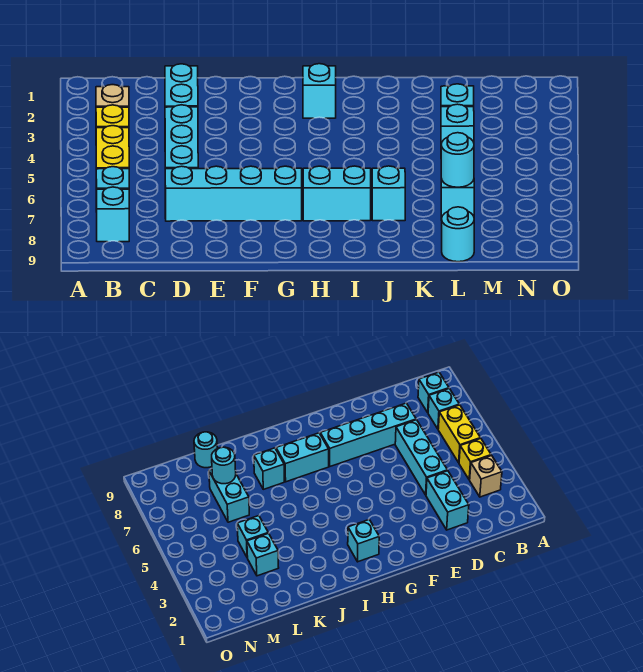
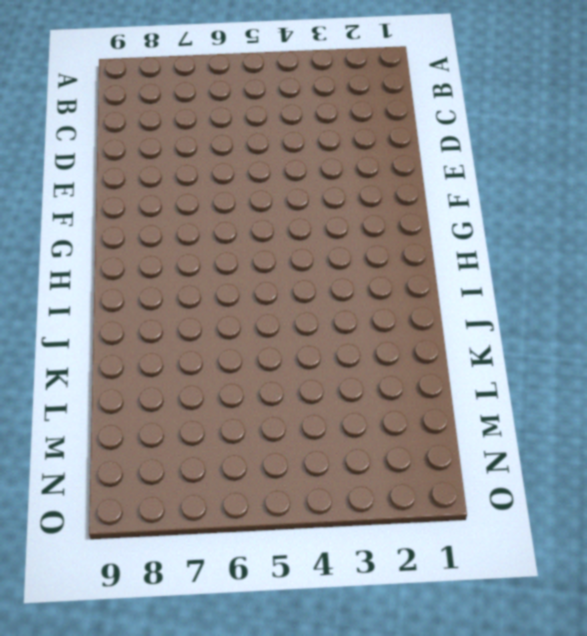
none -> tan brick B3 level 1
none -> yellow brick B4 level 1
none -> yellow brick B5:B6 level 1

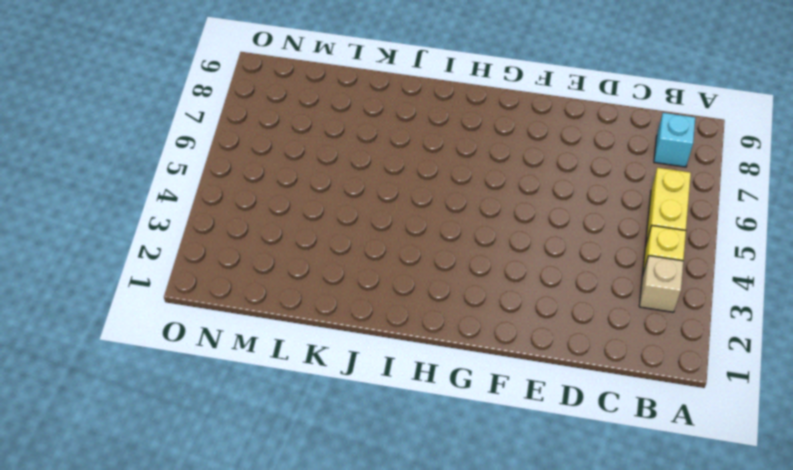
none -> cyan brick B7 level 1
none -> cyan brick D2:D3 level 1
none -> cyan brick D4:D6 level 1

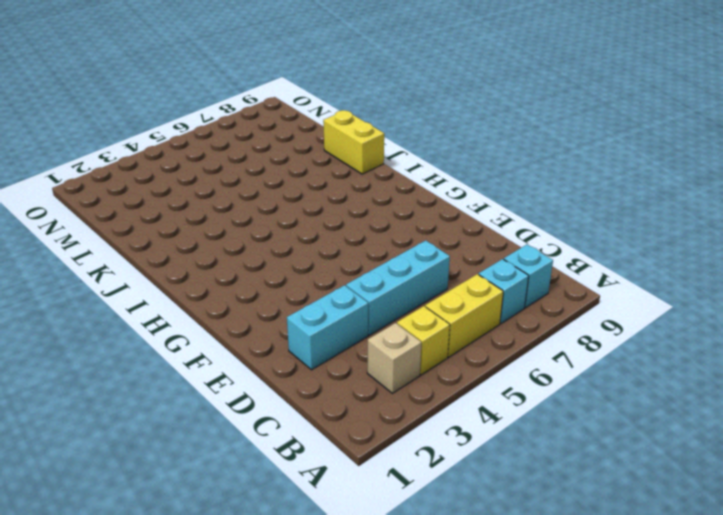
yellow brick J9:K9 level 1 -> none
none -> cyan brick D7:G7 level 1
none -> cyan brick H2 level 1
none -> cyan brick H7:I7 level 1

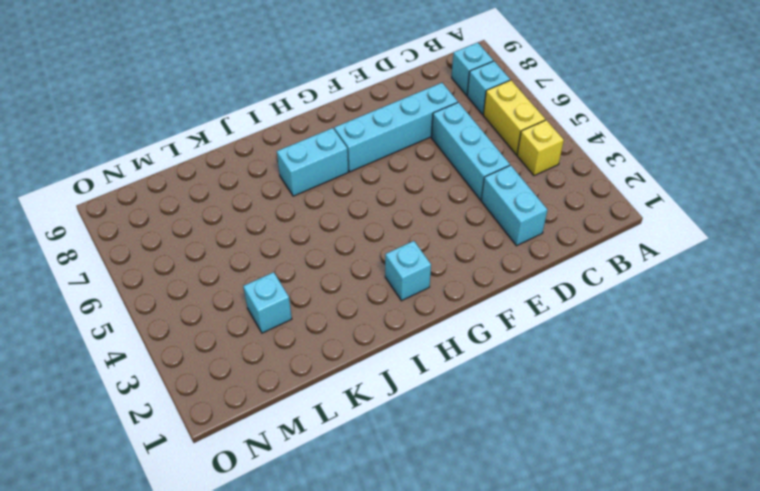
none -> tan brick B3 level 1
none -> cyan brick J7 level 1
none -> cyan brick L4 level 1

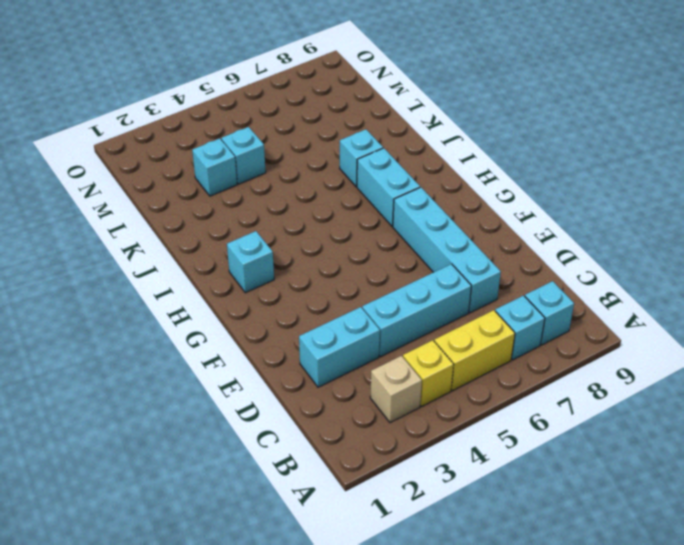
none -> cyan brick L6:L7 level 1
none -> cyan round brick L9 level 1
none -> cyan round brick L7 level 2

